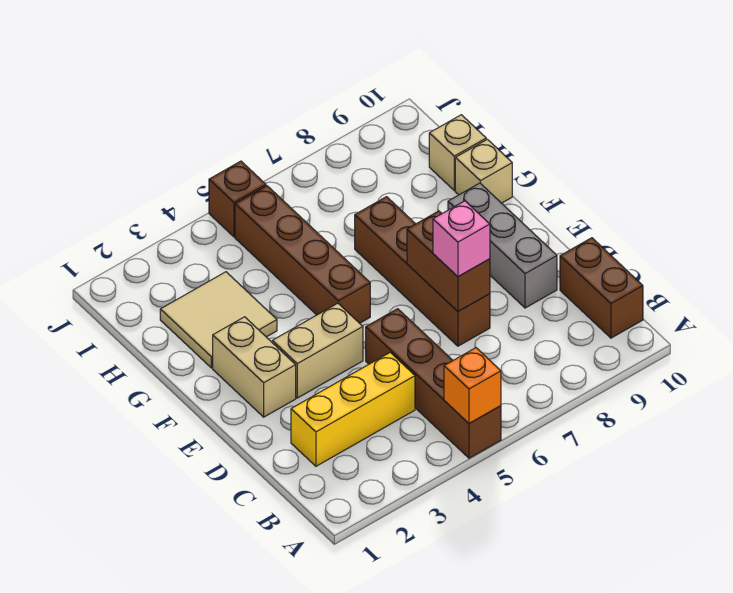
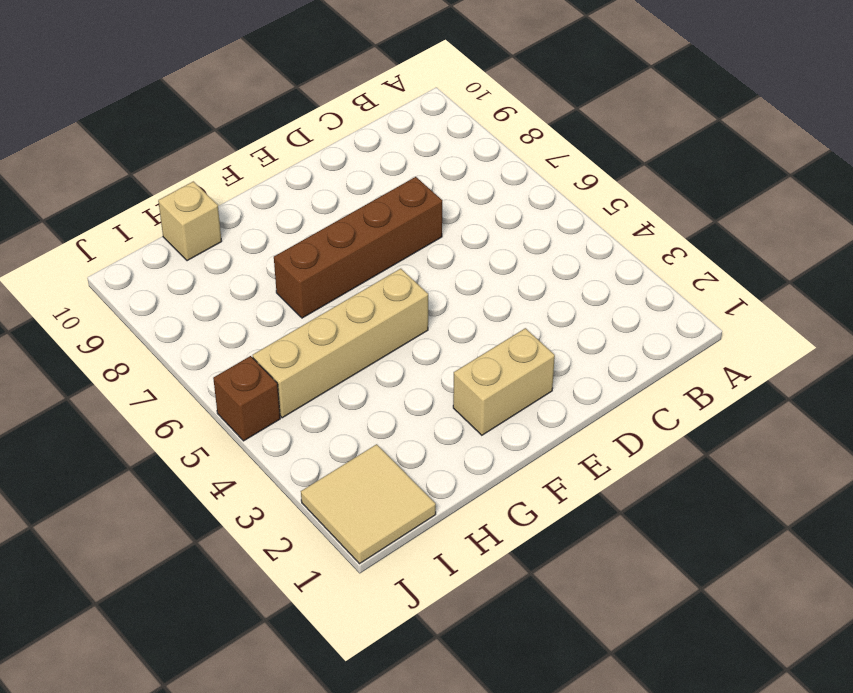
tan brick F5:I5 level 1 -> brown brick F5:I5 level 1
tan tile I1:J2 level 1 -> tan tile G2:H3 level 1
none -> brown brick A5:D5 level 1
none -> brown brick B10:C10 level 1
none -> yellow brick C2:C4 level 1

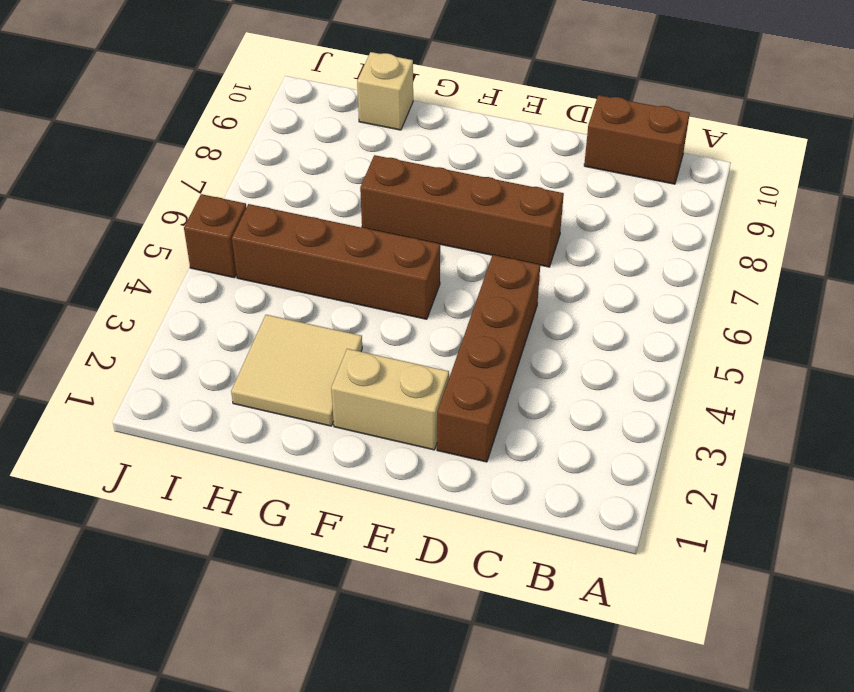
brown brick D2:D5 level 1 -> brown brick A5:D5 level 1
none -> yellow brick C2:C4 level 1
none -> grey brick D9:F9 level 1
none -> tan brick E3:E4 level 1

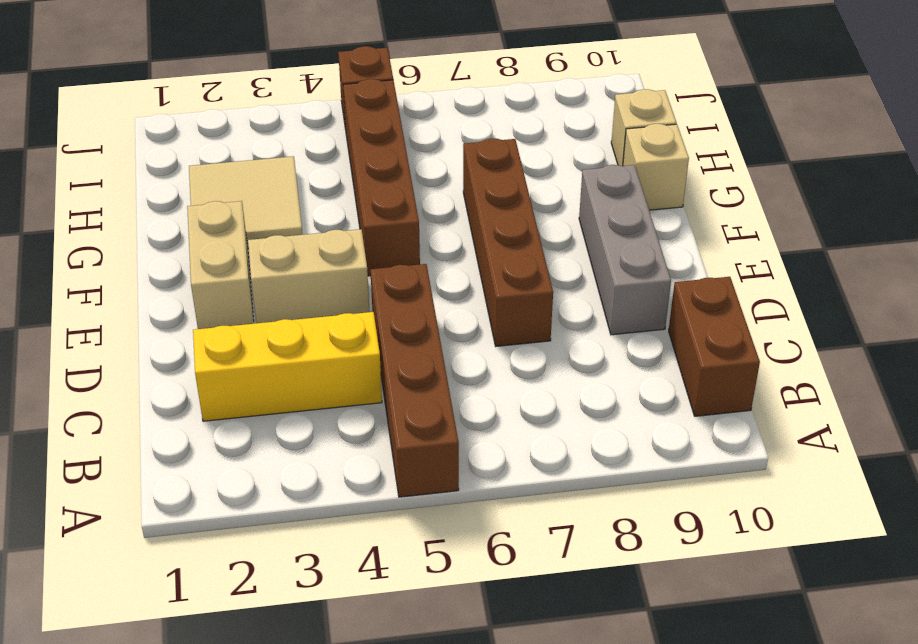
none -> orange brick A5 level 2
none -> brown brick D7:E7 level 2
none -> pink brick D7 level 3

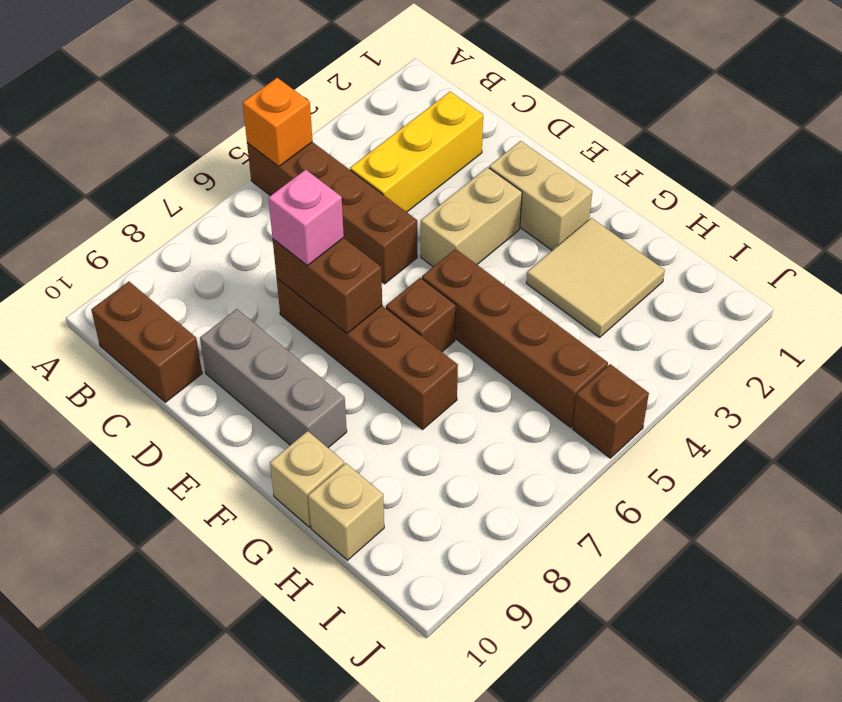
brown brick F6 level 1 -> none

